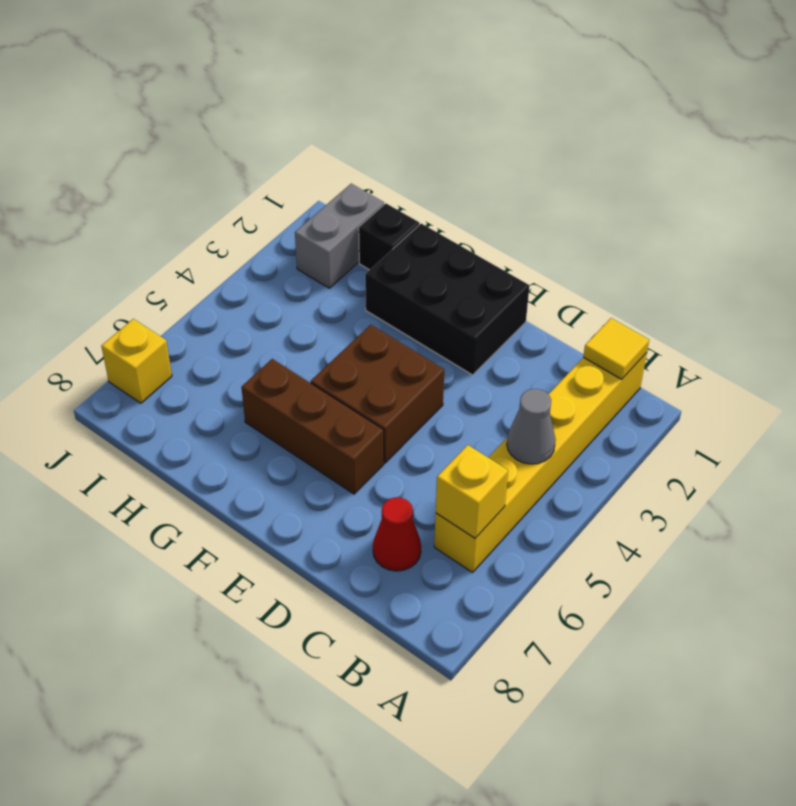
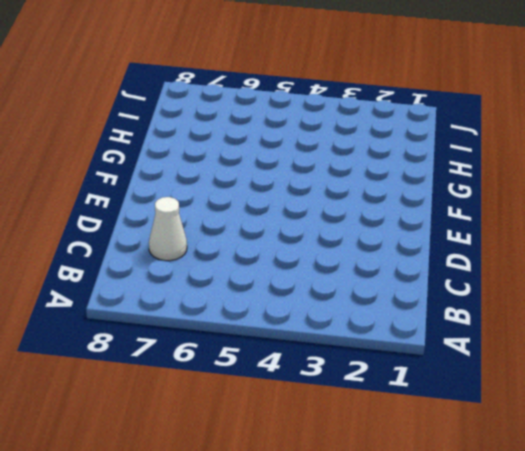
white cone C7 level 1 -> red cone C7 level 1
none -> yellow brick B1:B6 level 1
none -> black brick E1:G2 level 1

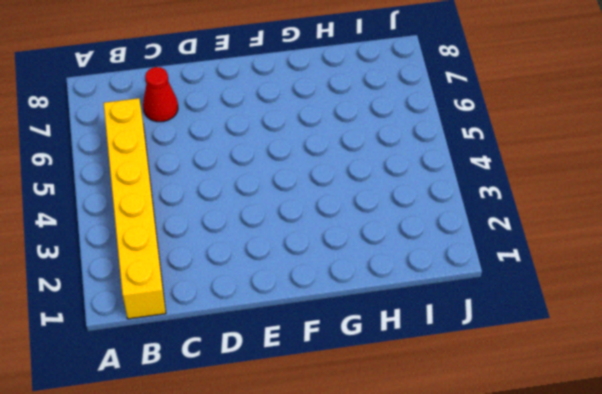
none -> black brick E1:G2 level 1
none -> brown brick E4:F5 level 1

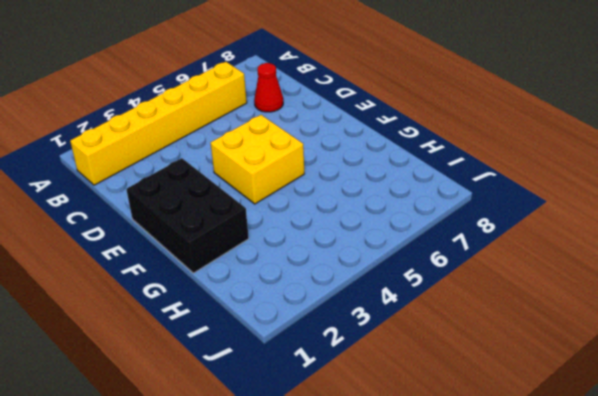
yellow brick E4:F5 level 1 -> brown brick E4:F5 level 1
none -> brown brick E6:G6 level 1
none -> black brick H1 level 1

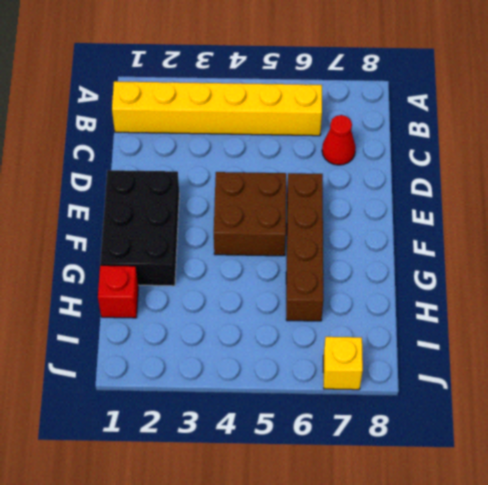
brown brick E6:H6 level 1 -> brown brick E6:G6 level 1
red brick H1 level 1 -> black brick H1 level 1
none -> grey brick I1:I2 level 1
none -> yellow tile B1 level 2

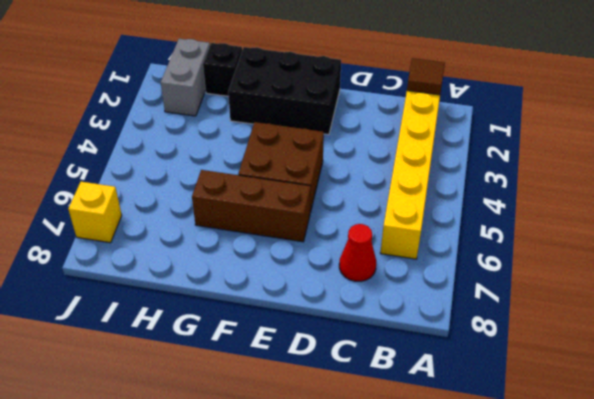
brown tile B1 level 2 -> yellow tile B1 level 2
none -> grey cone B4 level 2
none -> yellow brick B6 level 2

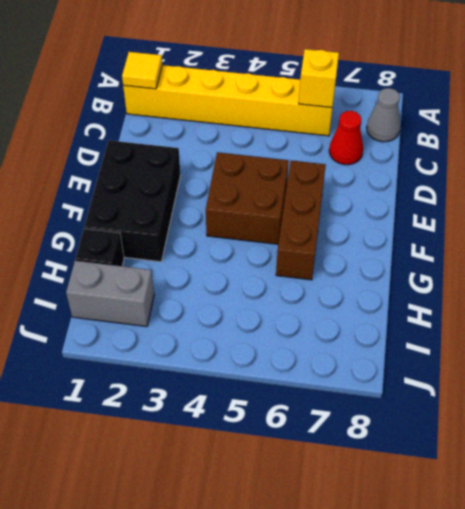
grey cone B8 level 1 -> grey cone B4 level 2
none -> yellow brick J7 level 1

